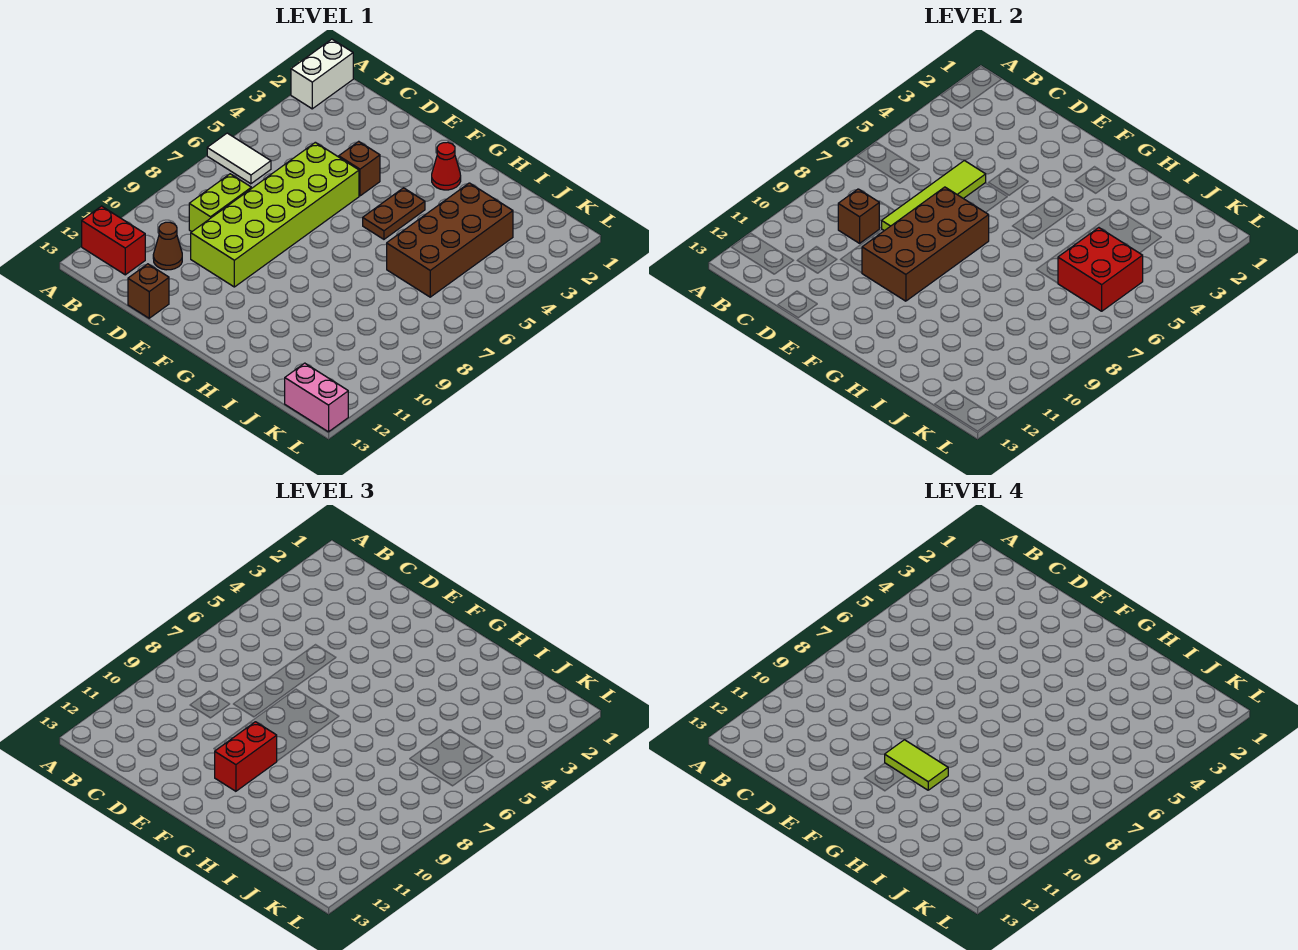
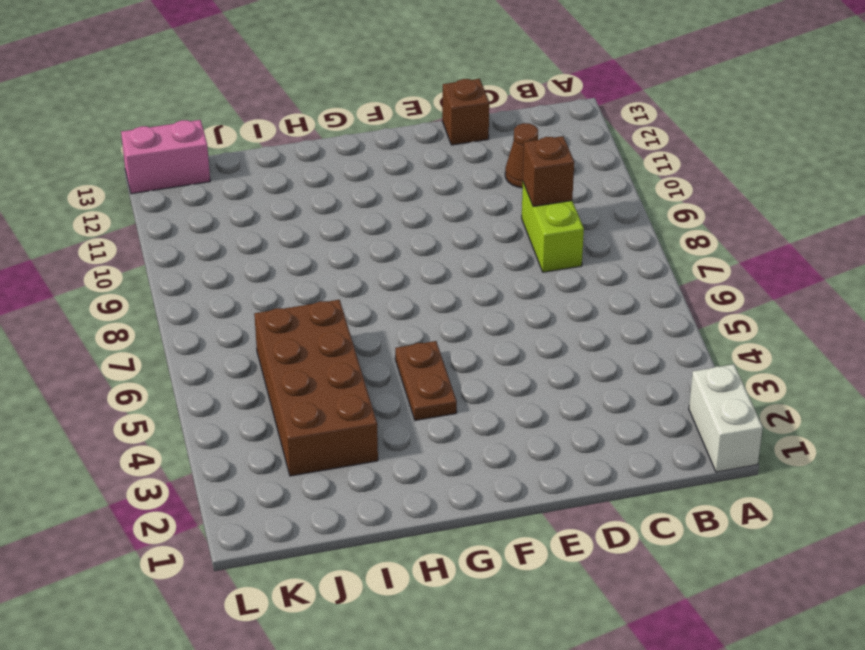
none -> white tile A6:B6 level 1
none -> red brick A12:B12 level 1
none -> lime brick D5:E10 level 1

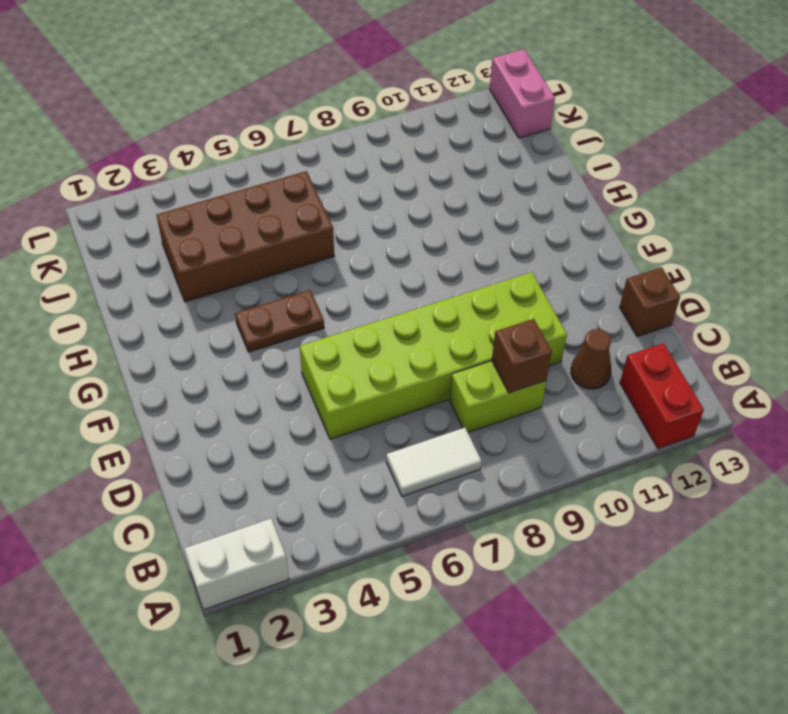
white tile B6:B7 level 1 -> white tile A6:B6 level 1
none -> brown brick E4 level 1
none -> red cone G2 level 1
none -> lime tile D5:D8 level 2

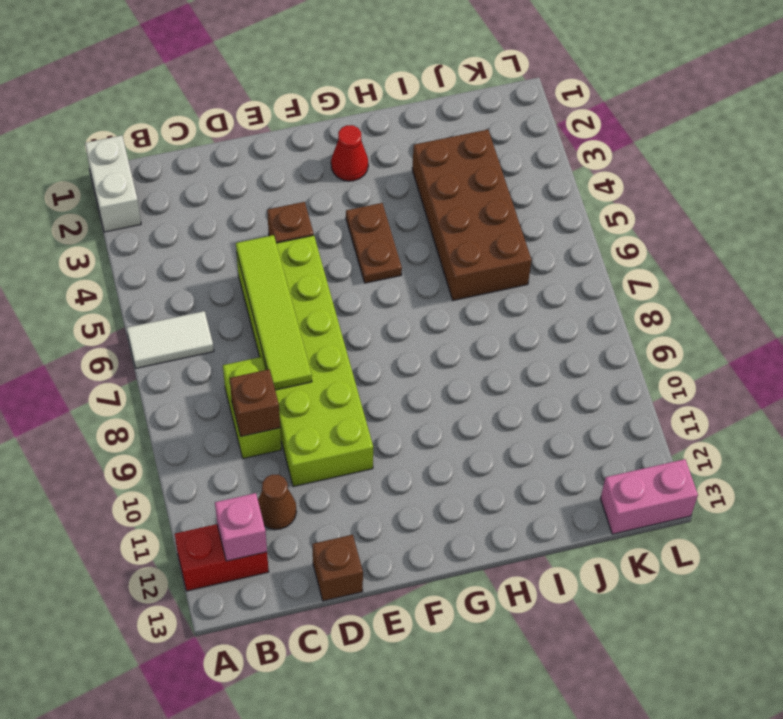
pink brick B12 level 2 -> none
none -> brown brick E7:F10 level 2
none -> red brick J5:K6 level 2
none -> red brick F10:F11 level 3

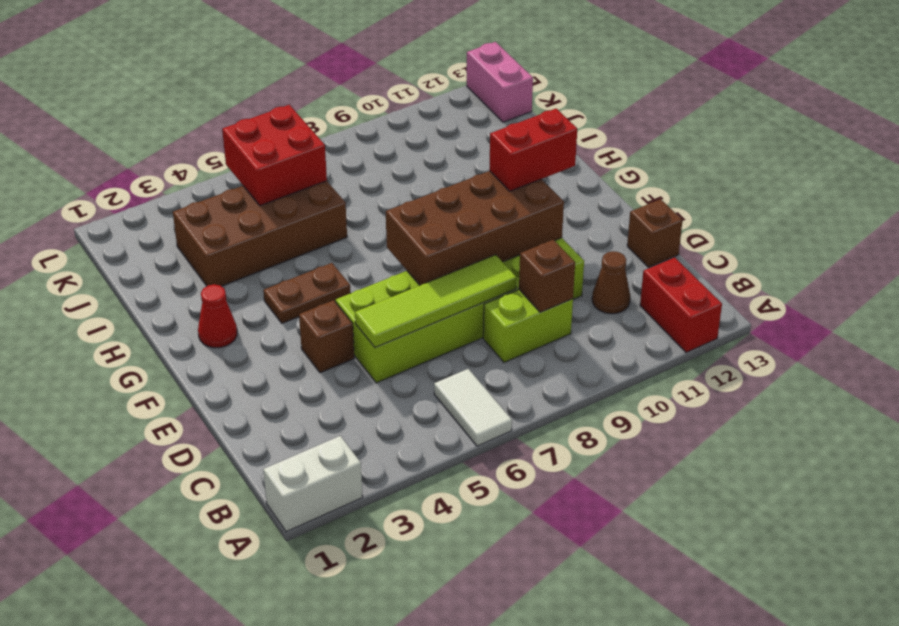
none -> lime tile F10:G10 level 4

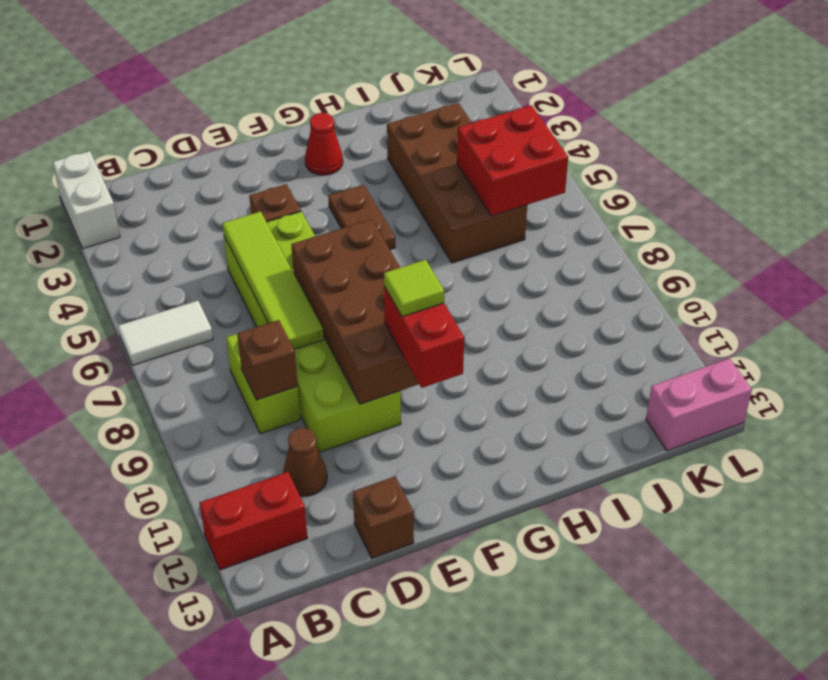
lime tile F10 level 4 -> lime tile F10:G10 level 4

